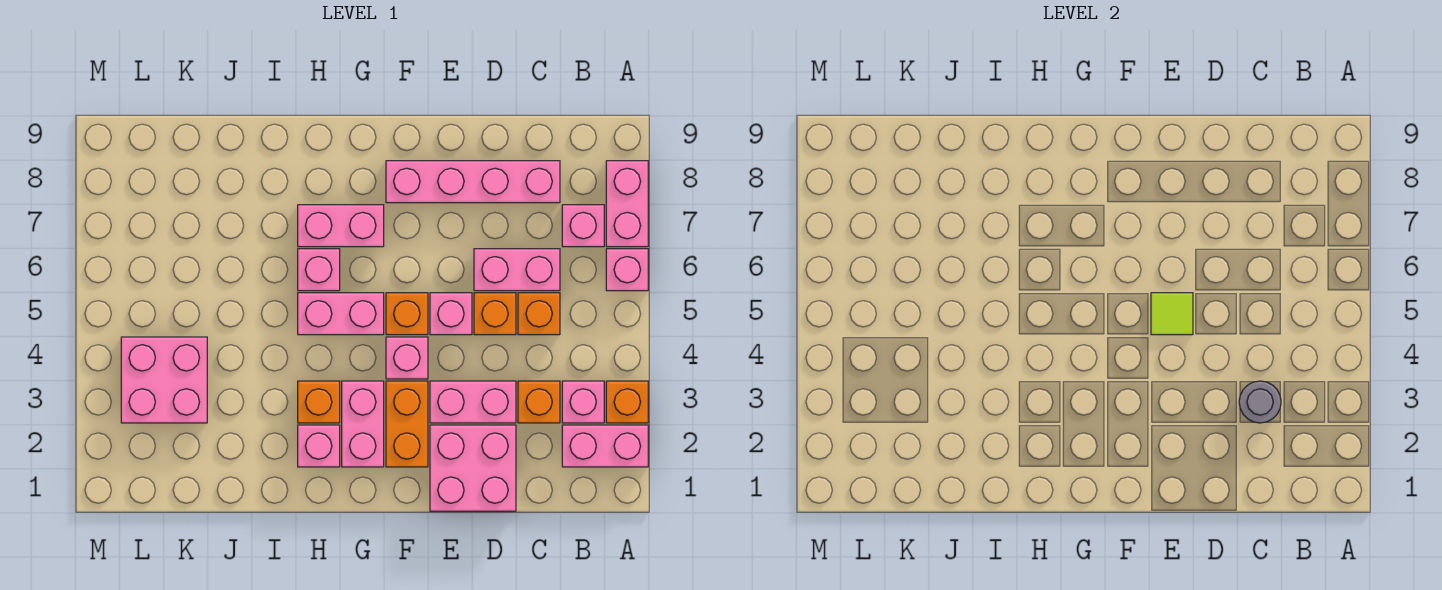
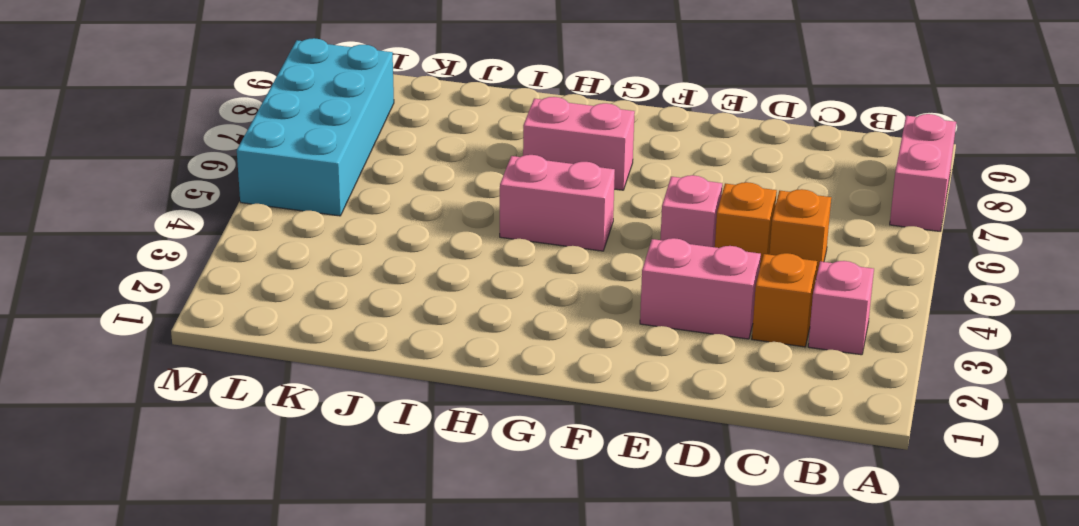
cyan brick L5:M8 level 1 -> none
none -> pink brick A2:B2 level 1
none -> orange brick A3 level 1
none -> pink brick A6 level 1

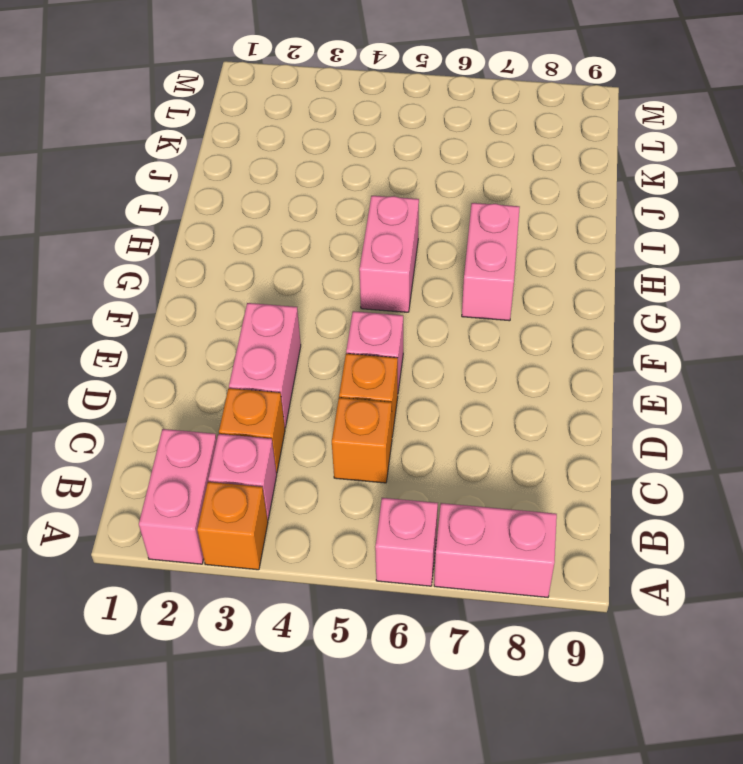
none -> pink brick B7 level 1
none -> pink brick C6:D6 level 1
none -> pink brick C8:F8 level 1

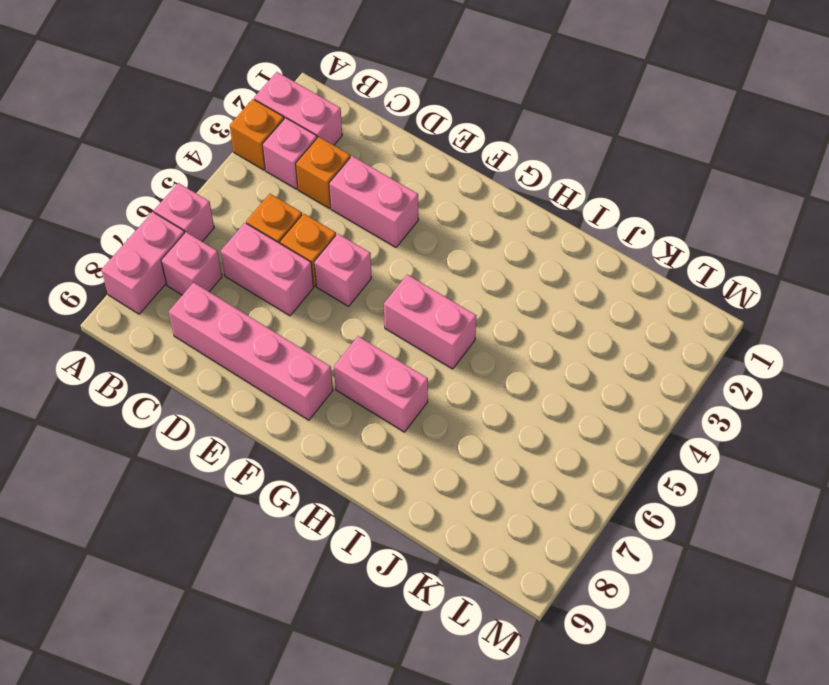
none -> pink brick D1:E2 level 1
none -> orange brick F2:F3 level 1
none -> pink brick F4 level 1

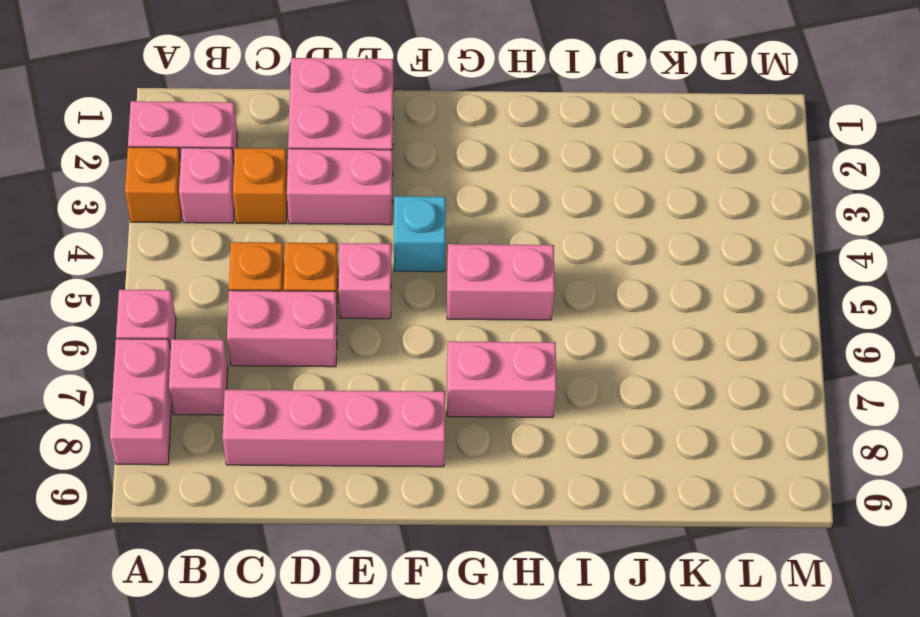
cyan brick F4 level 1 -> pink brick F4 level 1
none -> orange brick F2:F3 level 1
none -> orange brick F5 level 1
none -> pink brick G2:G3 level 1

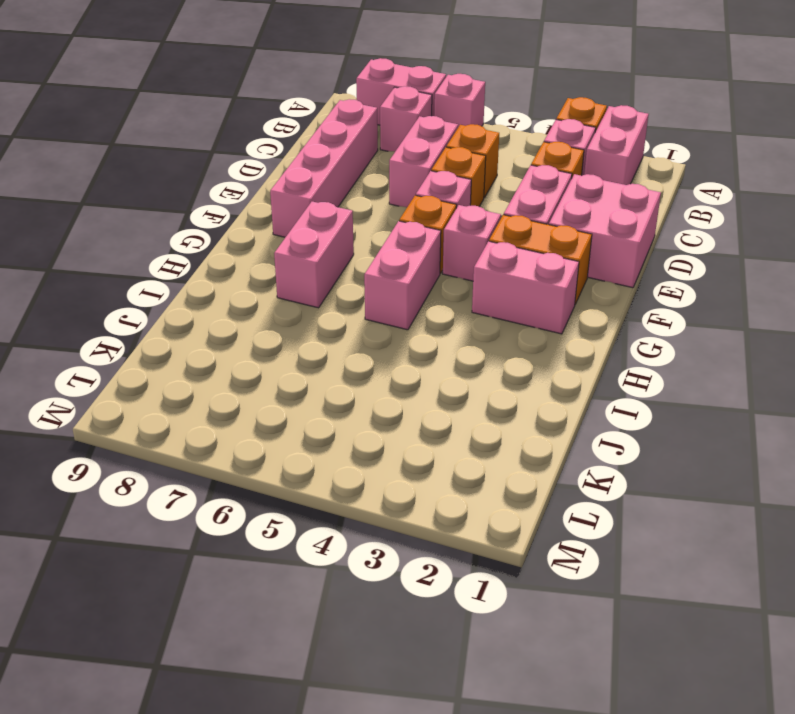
none -> pink brick H2 level 1
none -> orange brick H3 level 1
none -> pink brick H6 level 1

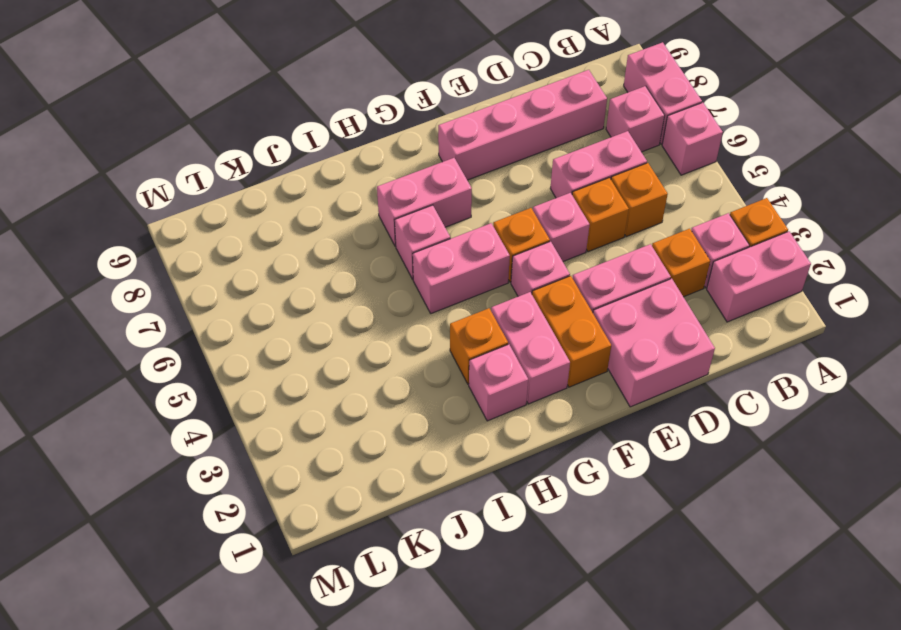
none -> pink brick K3:L4 level 1
none -> grey round brick C3 level 2
none -> lime tile E5 level 2

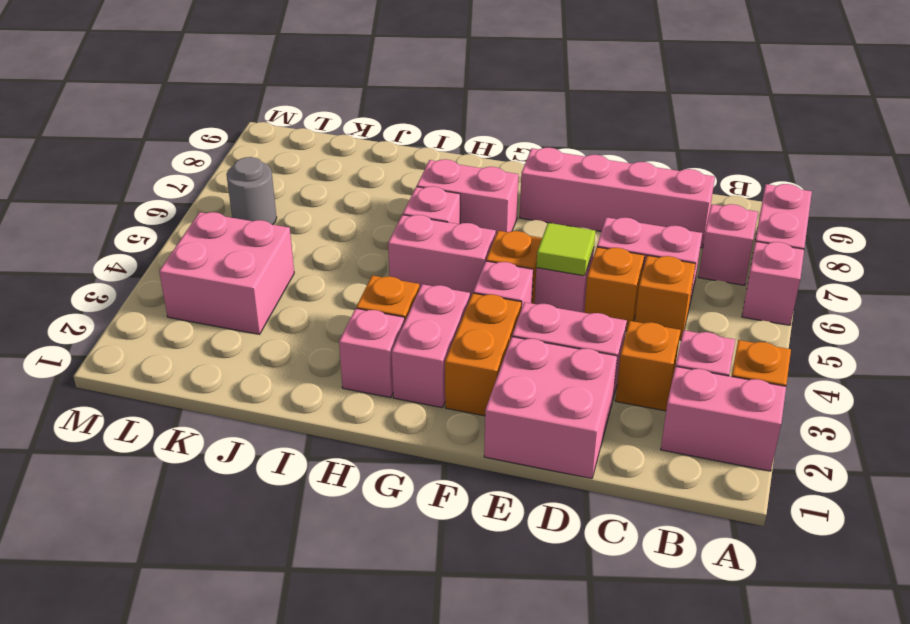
grey round brick L6 level 1 -> grey round brick C3 level 2

